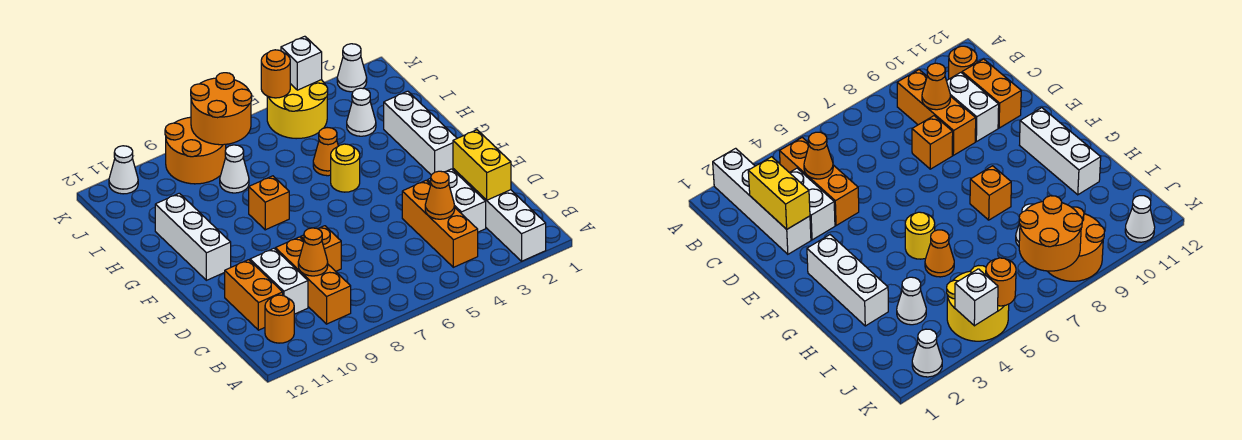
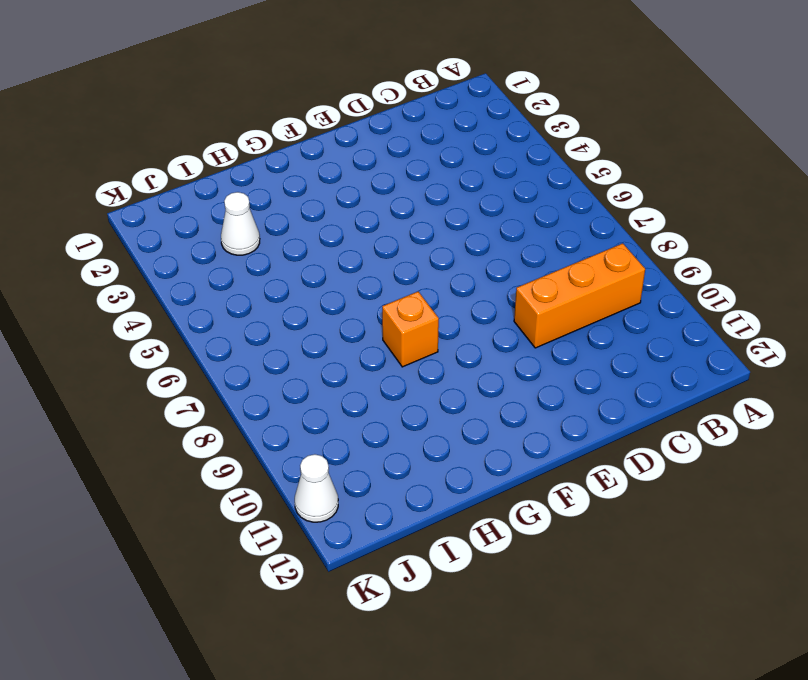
none -> white brick A2:D2 level 1
none -> orange brick B4:D4 level 1
none -> orange round brick B11 level 1

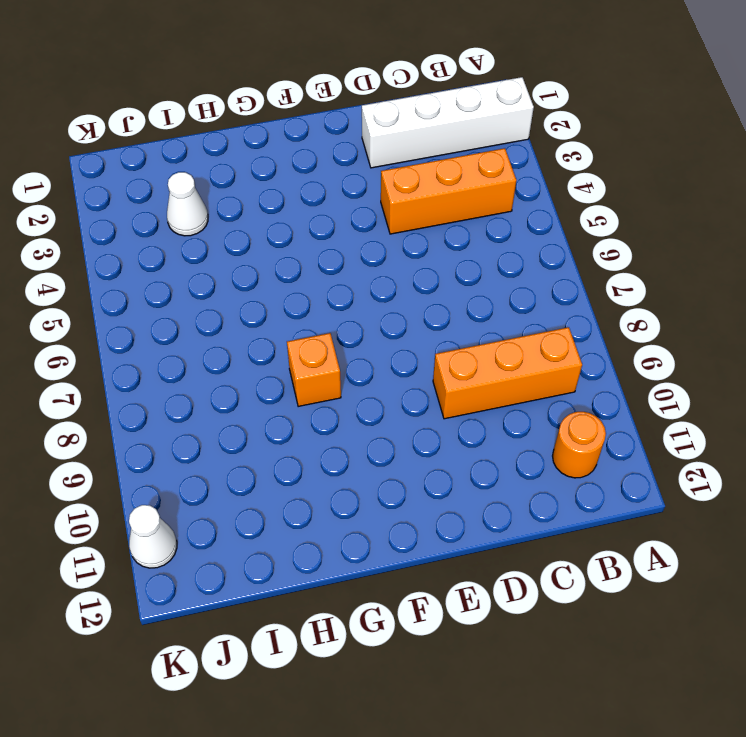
none -> white brick C3:D3 level 1
none -> white brick C10:D10 level 1
none -> orange brick C11:D11 level 1

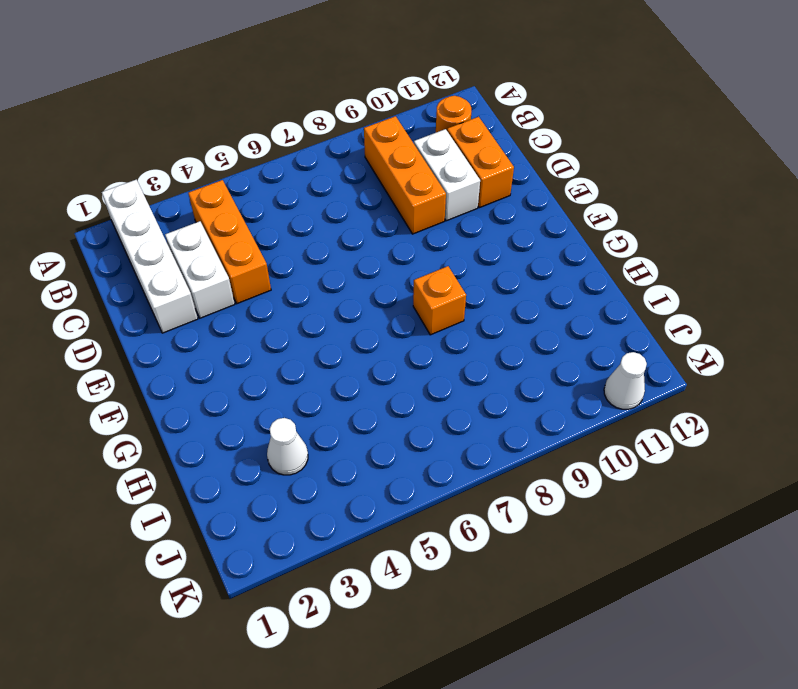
none -> orange brick D8 level 1
none -> white brick F2:H2 level 1
none -> white brick F11:H11 level 1

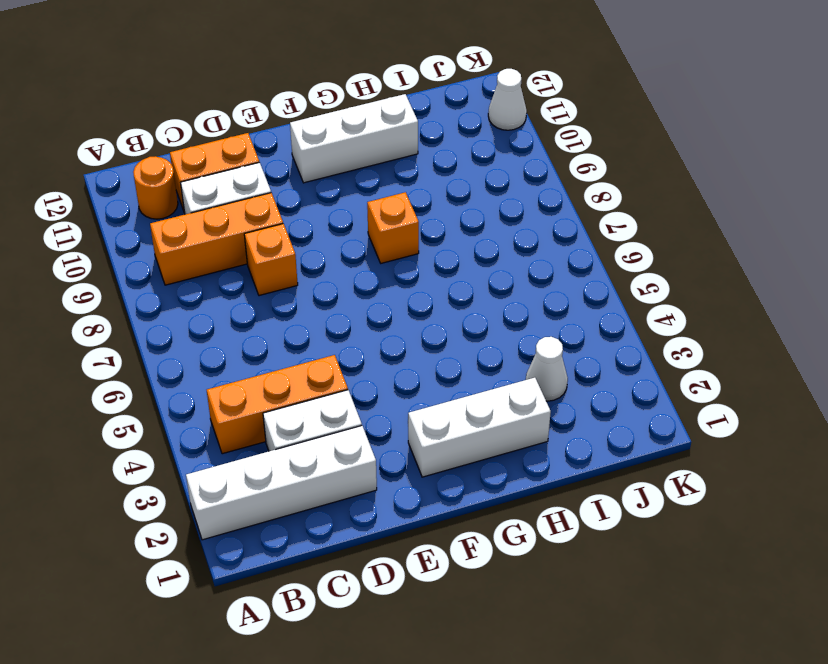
none -> yellow round brick G5 level 1
none -> orange cone H5 level 1
none -> white cone I8 level 1

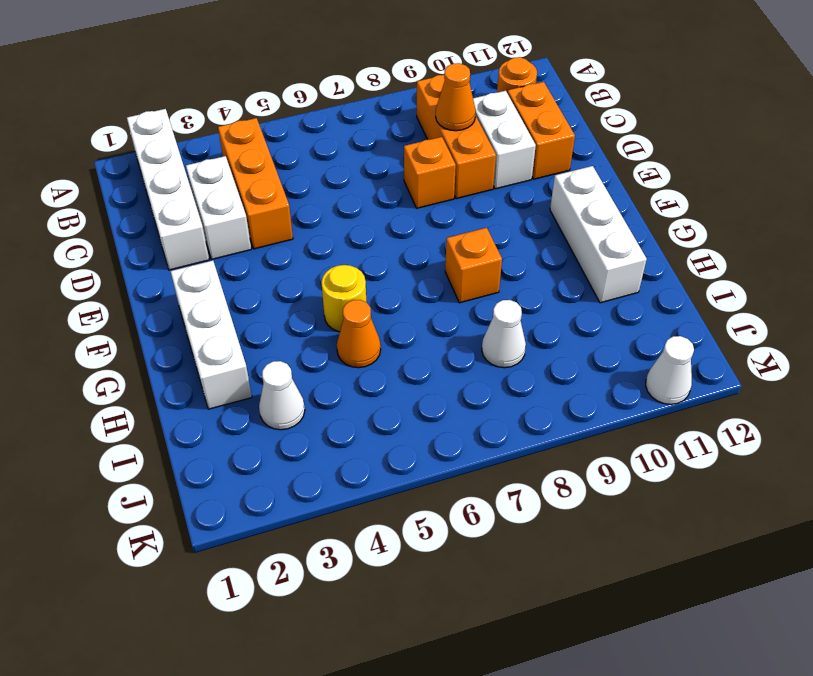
none -> yellow round brick J4:K5 level 1
none -> orange round brick J8:K9 level 1
none -> white cone K2 level 1

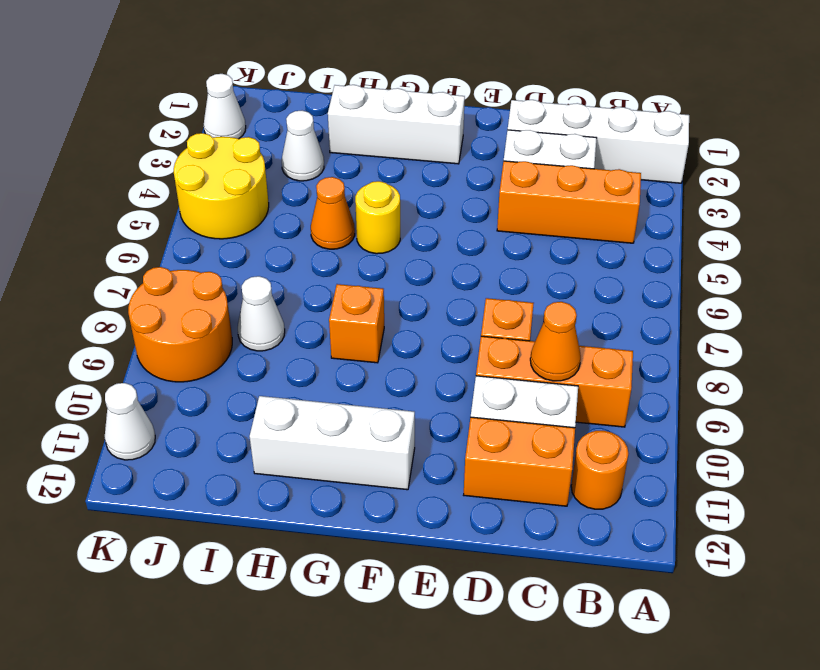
none -> yellow brick C2:D2 level 2
none -> orange cone C4 level 2
none -> orange round brick J7:K8 level 2

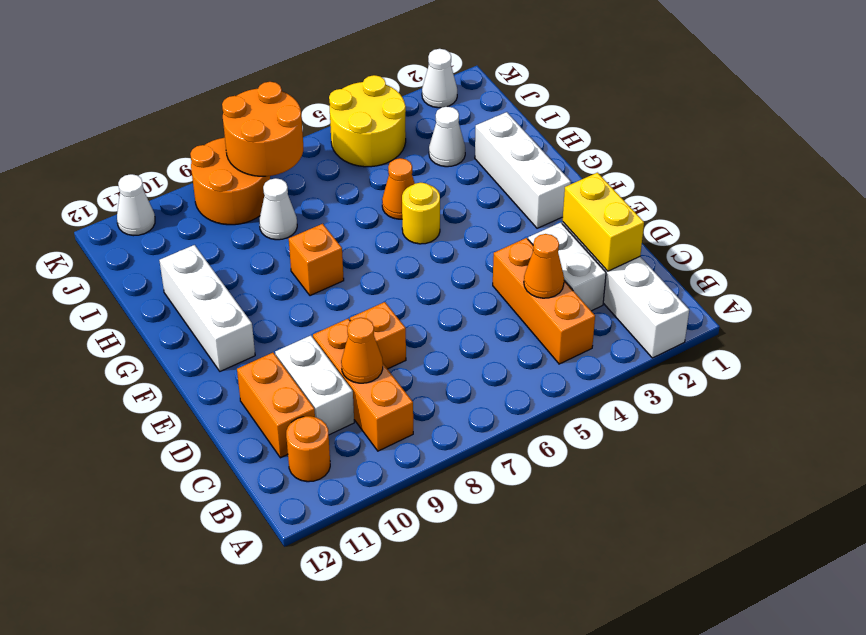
none -> white brick K4 level 2
none -> orange round brick K5 level 2

